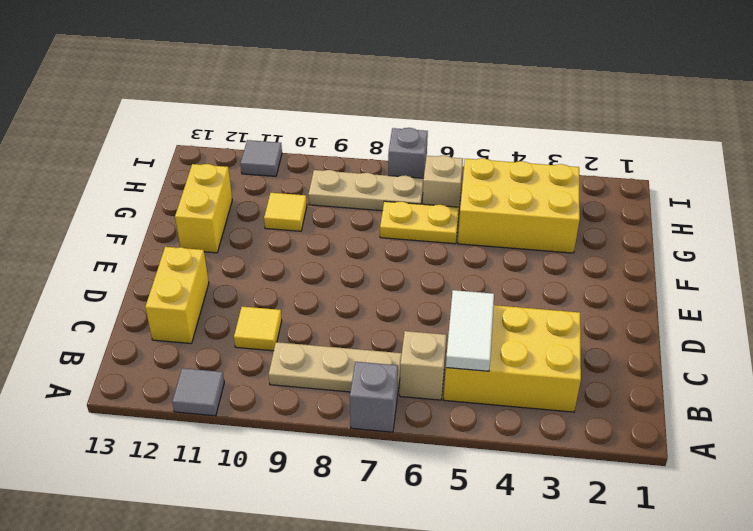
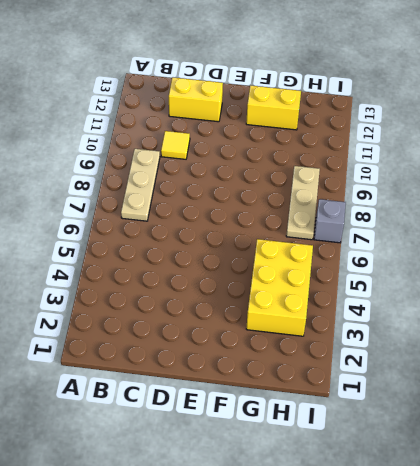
none -> grey brick A7 level 1
none -> grey tile A11 level 1
none -> yellow brick B3:C5 level 1

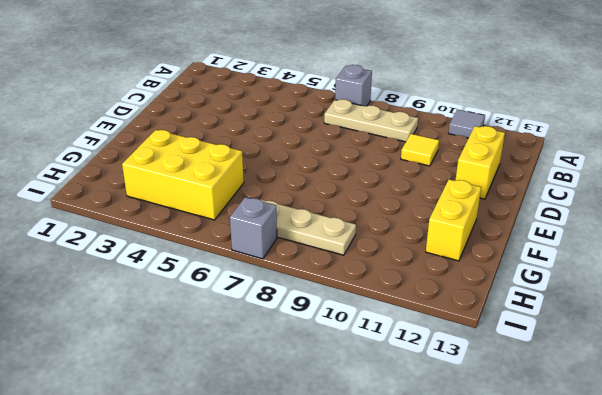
none -> yellow brick B3:C5 level 1
none -> tan brick B6 level 1
none -> yellow plate G6:G7 level 1

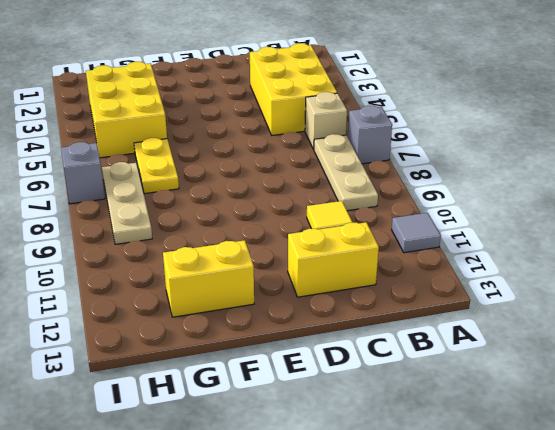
none -> yellow tile G10 level 1
none -> tan brick H6 level 1
none -> grey tile I11 level 1

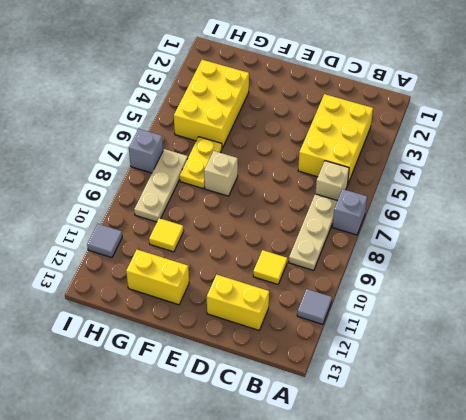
tan brick F7 level 1 -> tan brick H6 level 1
none -> white tile B5:C5 level 2

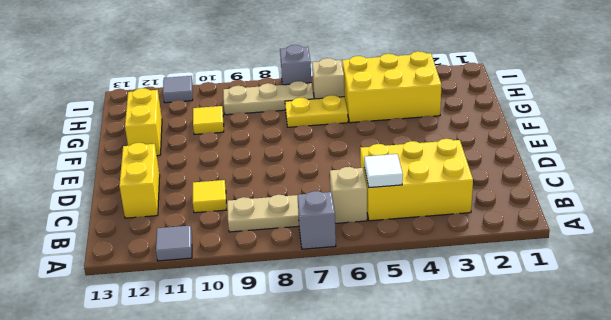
white tile B5 level 2 -> white tile B5:C5 level 2

